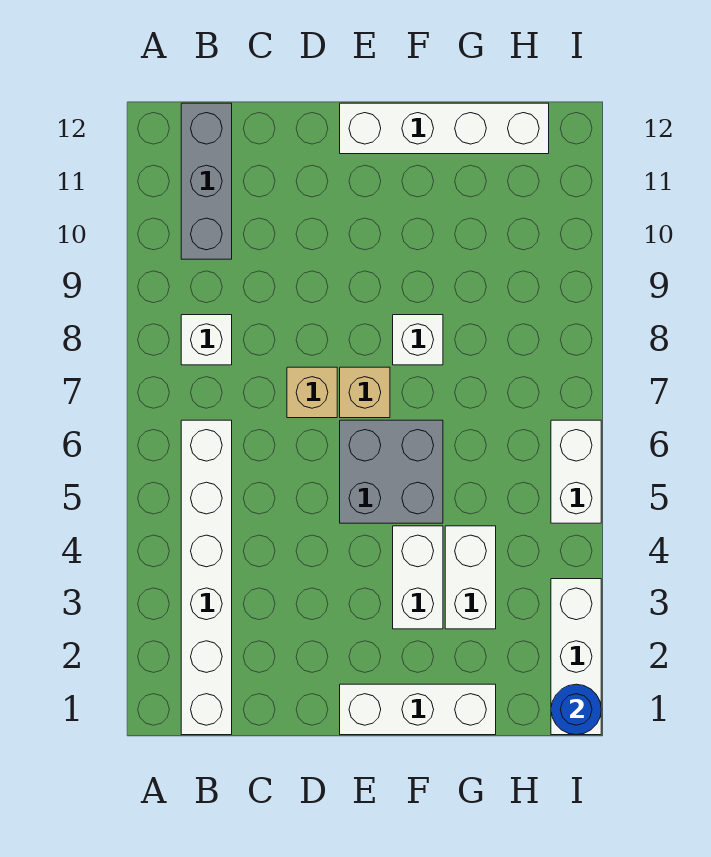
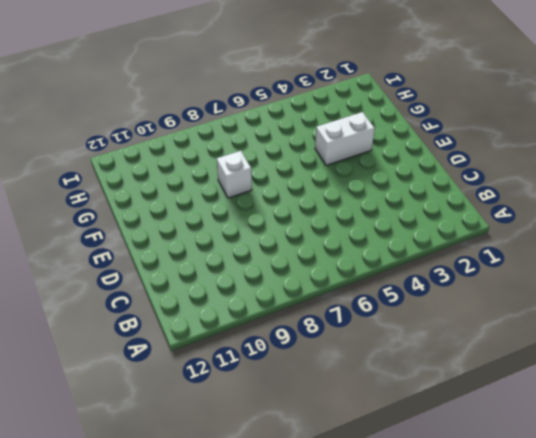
none -> white brick B1:B6 level 1
none -> white brick B8 level 1
none -> grey brick B10:B12 level 1

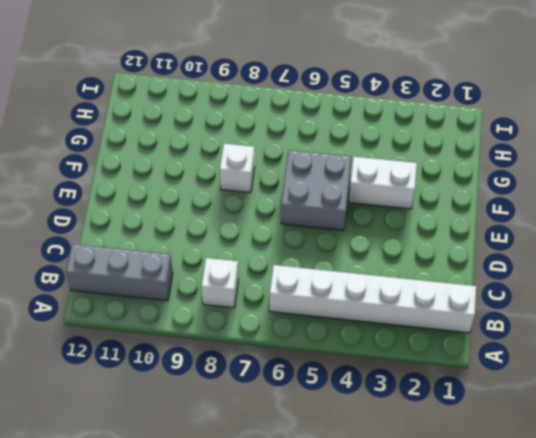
none -> tan brick D7 level 1
none -> white brick E1:G1 level 1
none -> tan brick E7 level 1

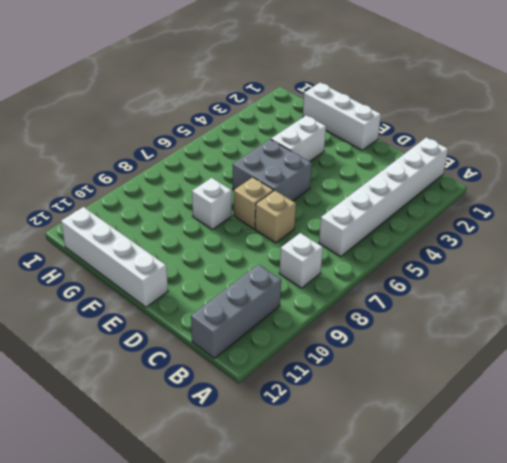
none -> white brick G3:G4 level 1
none -> white brick I1:I3 level 1
none -> white brick I5:I6 level 1

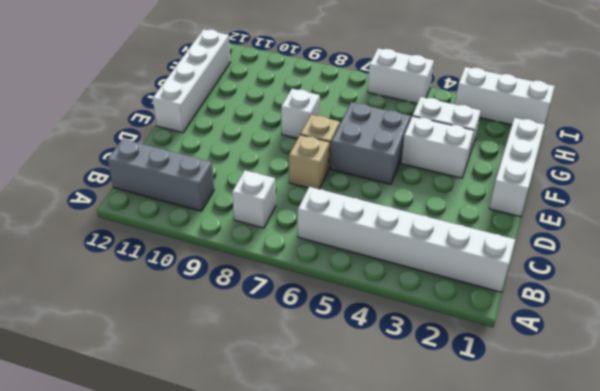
none -> blue round brick I1 level 2

